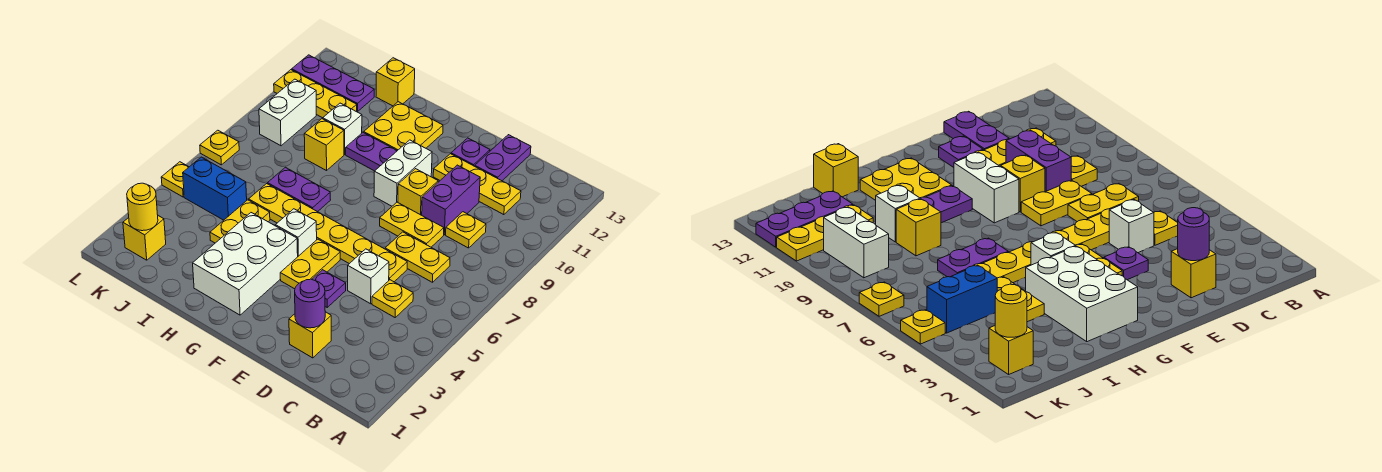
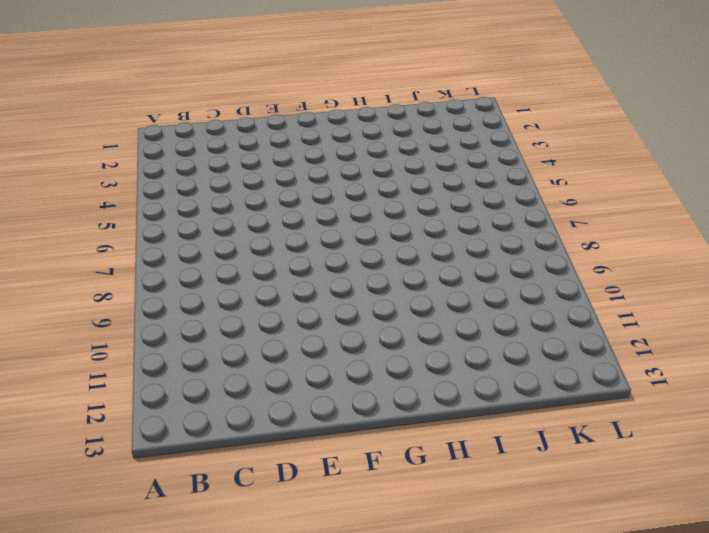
none -> yellow plate C5 level 1
none -> yellow plate C7:D7 level 1
none -> yellow plate C9 level 1
none -> yellow plate C11:E11 level 1

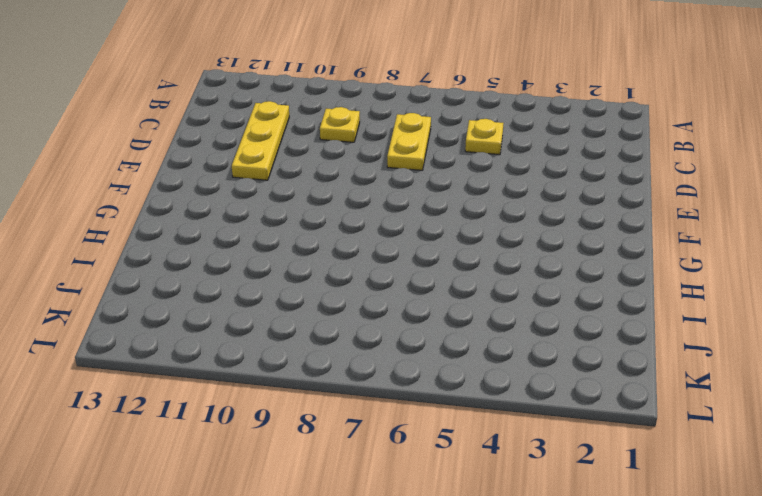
none -> yellow brick D2 level 1
none -> white brick D5 level 1
none -> yellow plate D6:I6 level 1
none -> yellow plate D8:E8 level 1

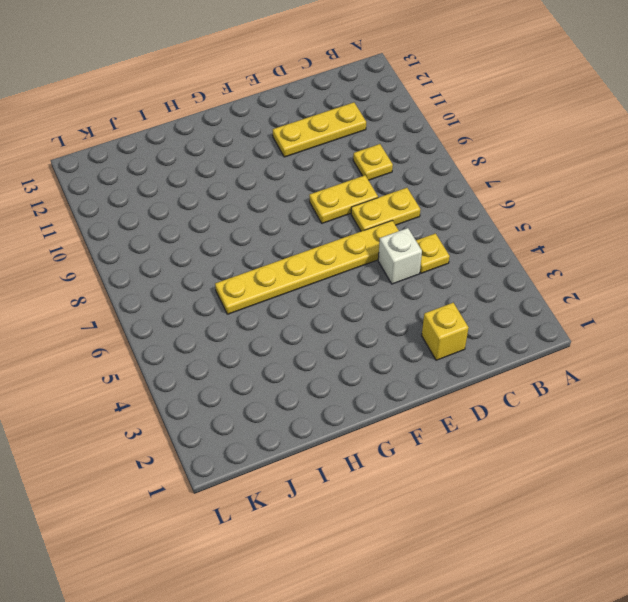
none -> purple brick D9:D10 level 1
none -> purple plate D12:D13 level 1
none -> purple plate E4 level 1
none -> yellow brick E9 level 1

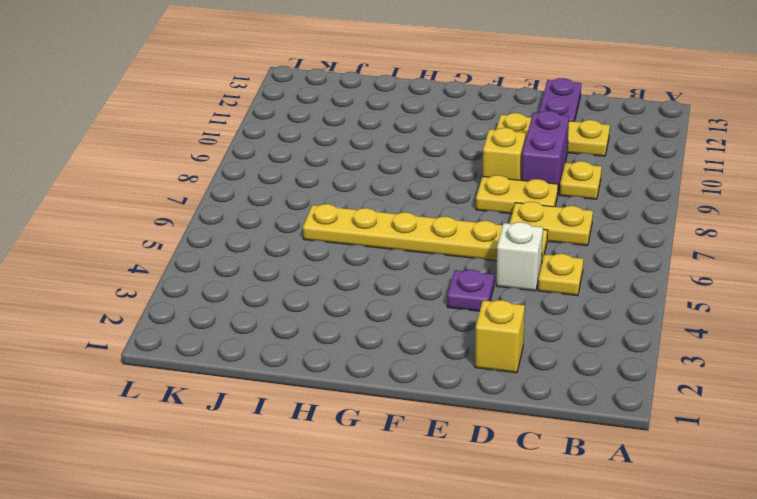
none -> purple plate E12 level 1
none -> yellow plate F4:F5 level 1
none -> white brick F9:F10 level 1
none -> white brick G2:H4 level 1

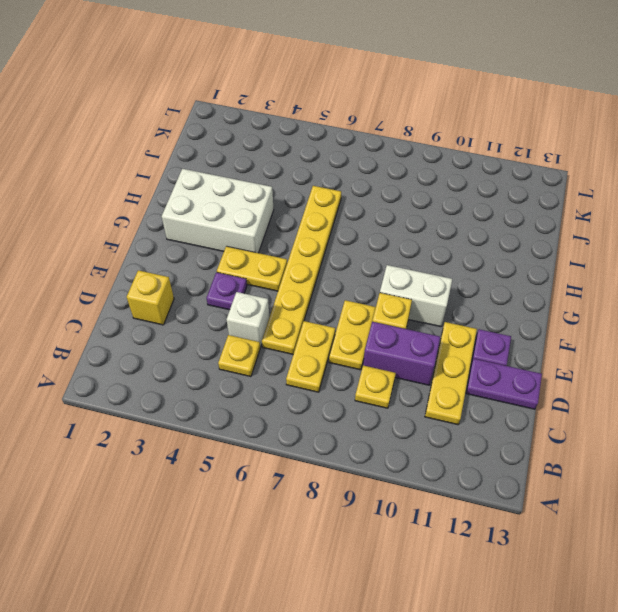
none -> white brick G5 level 1
none -> purple plate G10:H10 level 1
none -> yellow plate G11:H12 level 1
none -> purple plate H7:I7 level 1

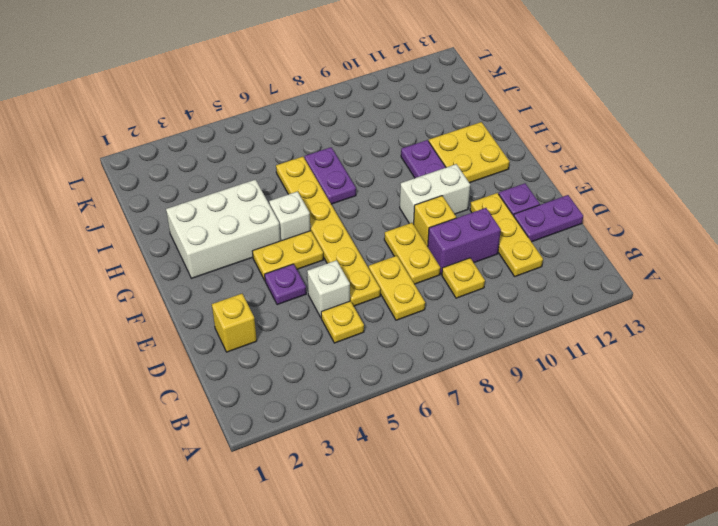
none -> yellow plate I4:I5 level 1
none -> yellow brick I9 level 1
none -> white brick I10 level 1
none -> yellow brick I13 level 1

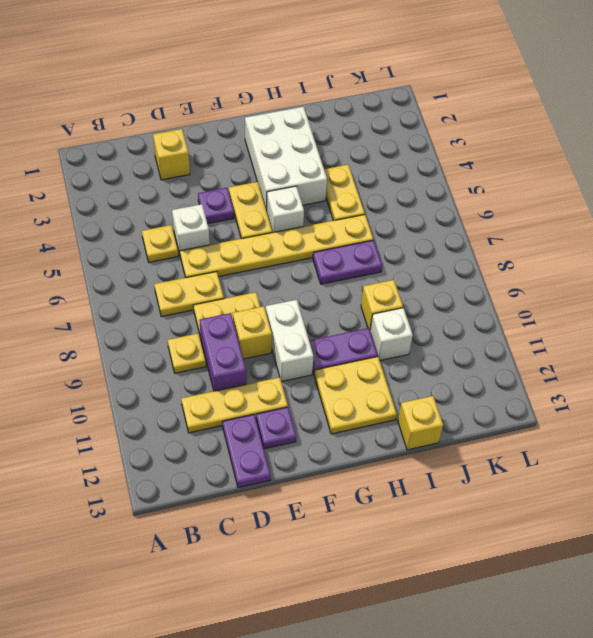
none -> blue brick J5:K5 level 1
none -> yellow plate J11:L11 level 1
none -> purple plate J12:L12 level 1
none -> yellow brick K2 level 1

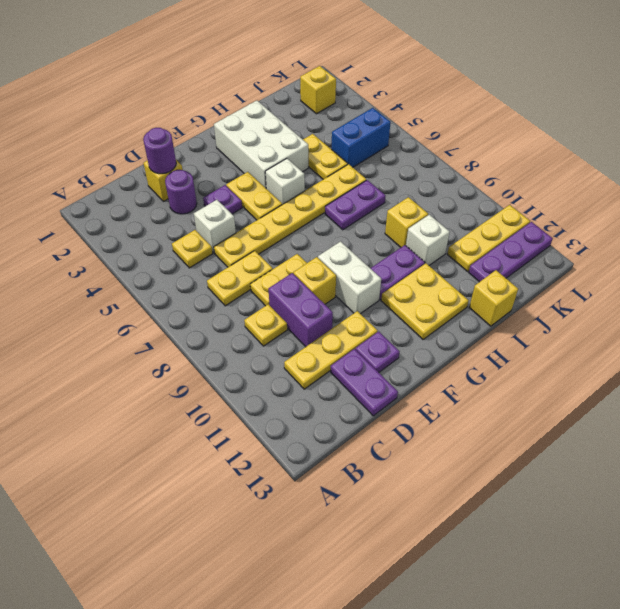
purple round brick D3 level 1 -> none
none -> white brick K9:K10 level 1
none -> yellow plate L5 level 1
none -> yellow plate L7 level 1
none -> yellow round brick K2 level 2

